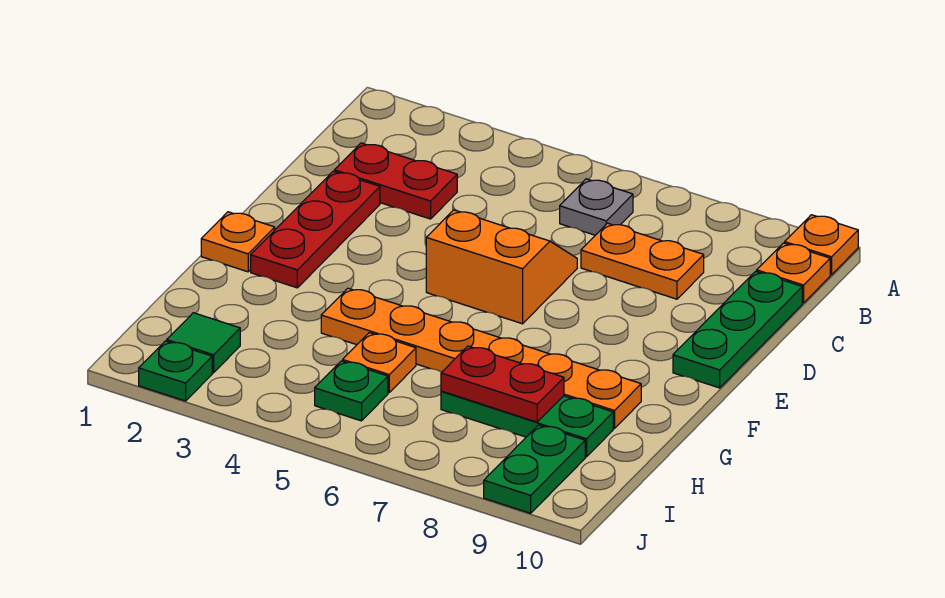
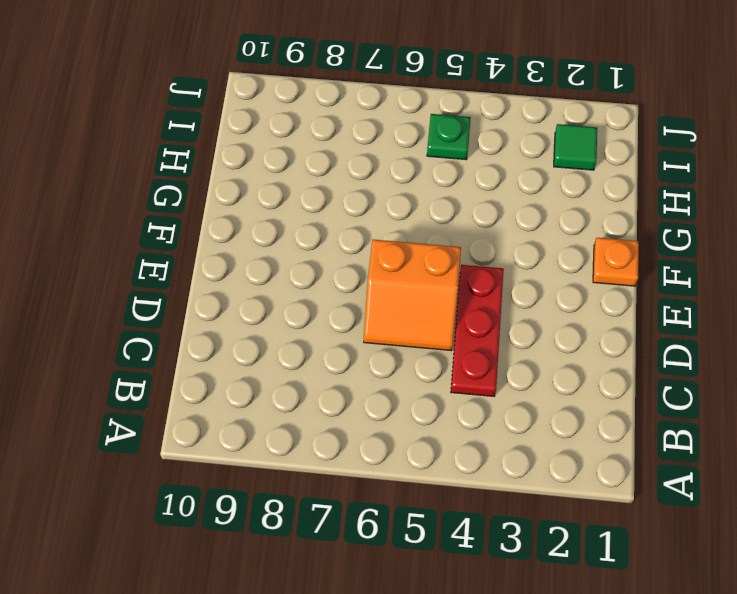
red plate C4:E4 level 1 -> red plate D2:F2 level 1
none -> orange plate A10 level 1
none -> grey plate B6 level 1
none -> orange plate B10 level 1

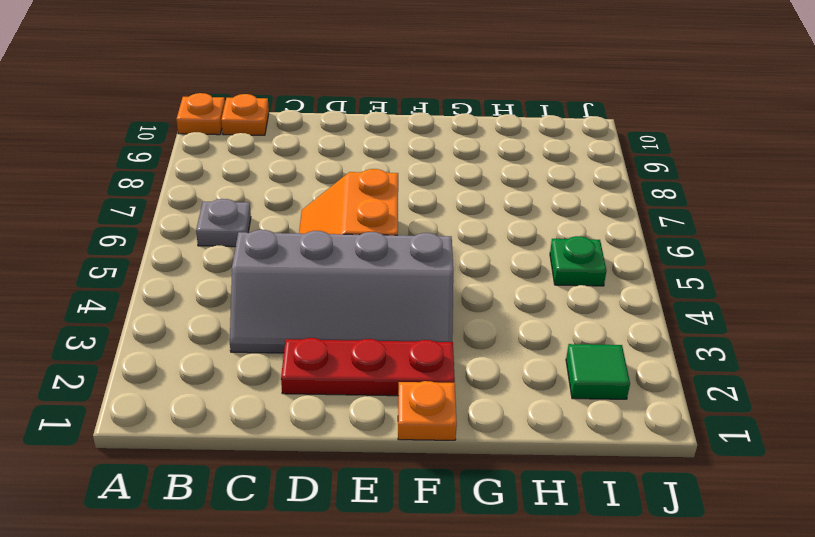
grey slope C3:F4 level 1 top 4 -> red plate C2:C3 level 1
none -> orange plate C7:C8 level 1
none -> green plate C10:E10 level 1
none -> orange plate G4:G9 level 1

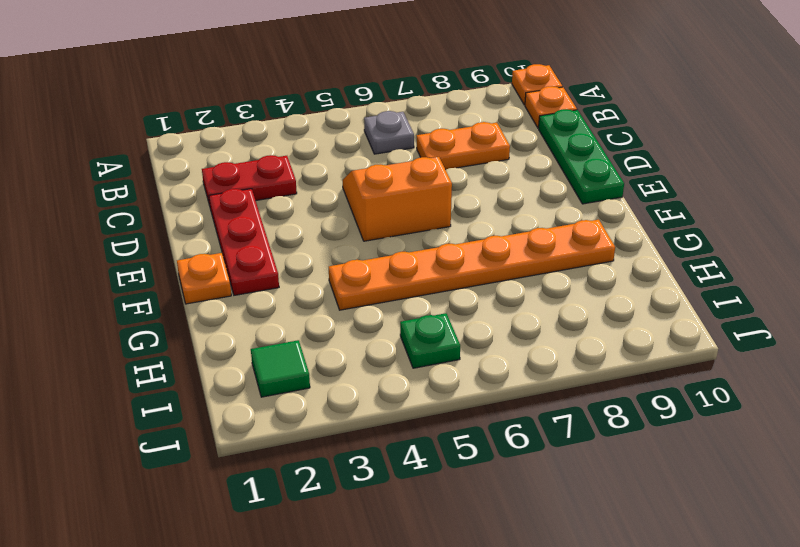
none -> orange plate H5 level 1
none -> green plate H7:H9 level 1
none -> green plate I9:J9 level 1

